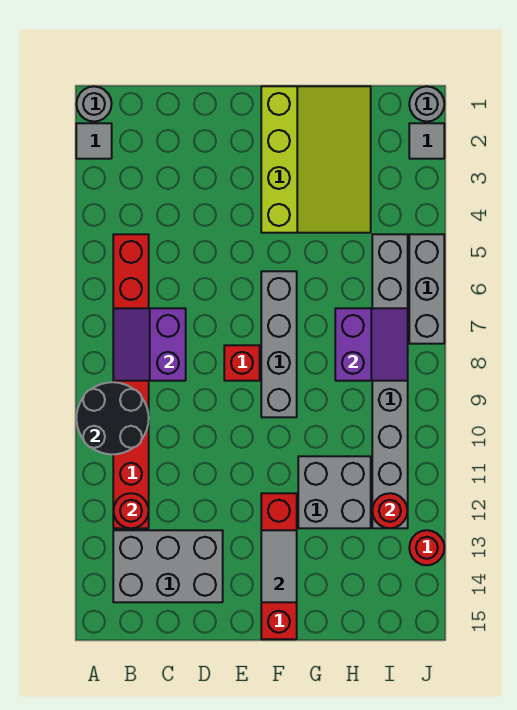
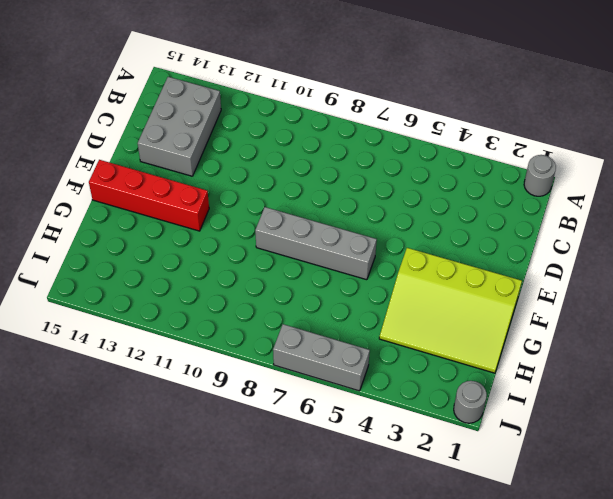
none -> grey tile A2 level 1
none -> red brick B5:B12 level 1
none -> red brick E8 level 1

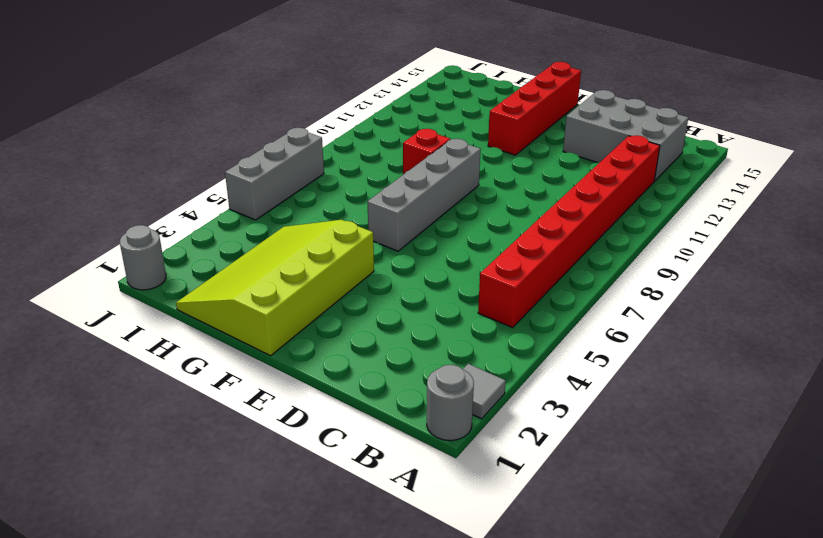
red brick G9 level 1 -> red brick E8 level 1
none -> grey brick G11:H12 level 1
none -> grey brick I5:I12 level 1
none -> grey tile J2 level 1

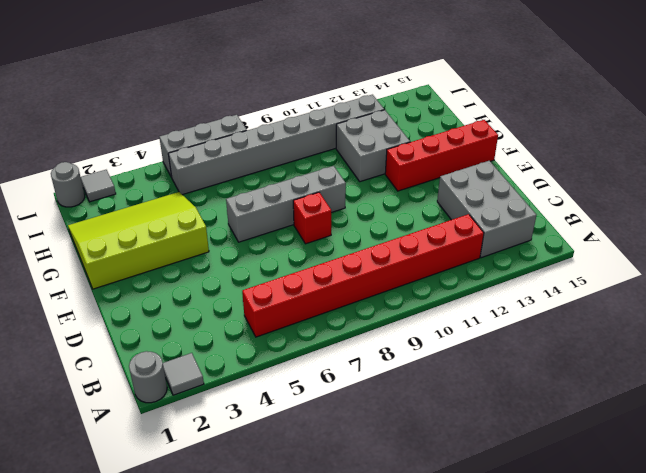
none -> red round brick J13 level 1
none -> black round brick A9:B10 level 2
none -> purple slope B7:C8 level 2 top C

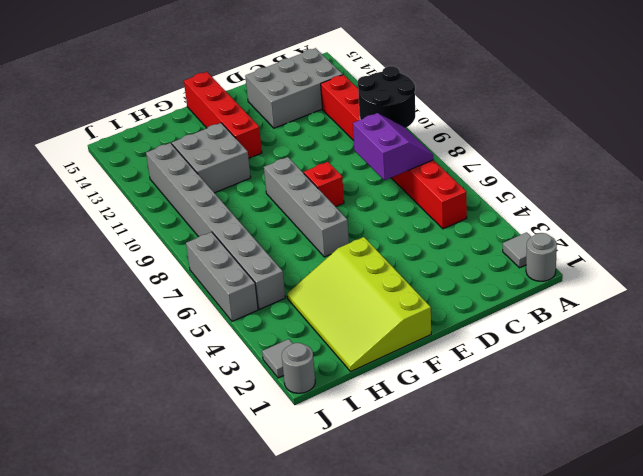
none -> red round brick J13 level 1
none -> red round brick B12 level 2
none -> grey tile F13:F14 level 2

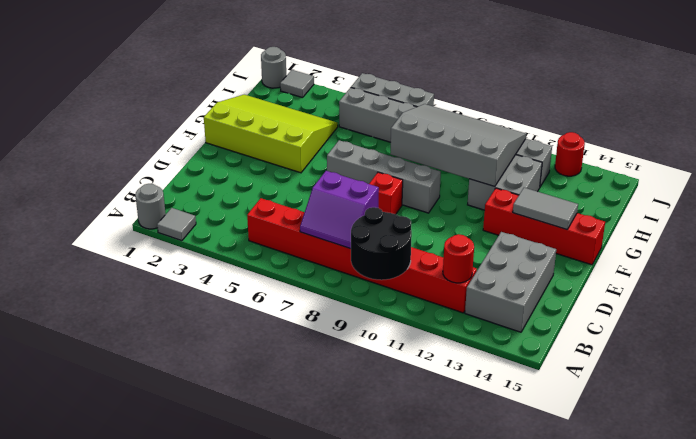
grey slope G8:I11 level 2 top G -> purple slope H7:I8 level 2 top H
none -> red round brick I12 level 2

